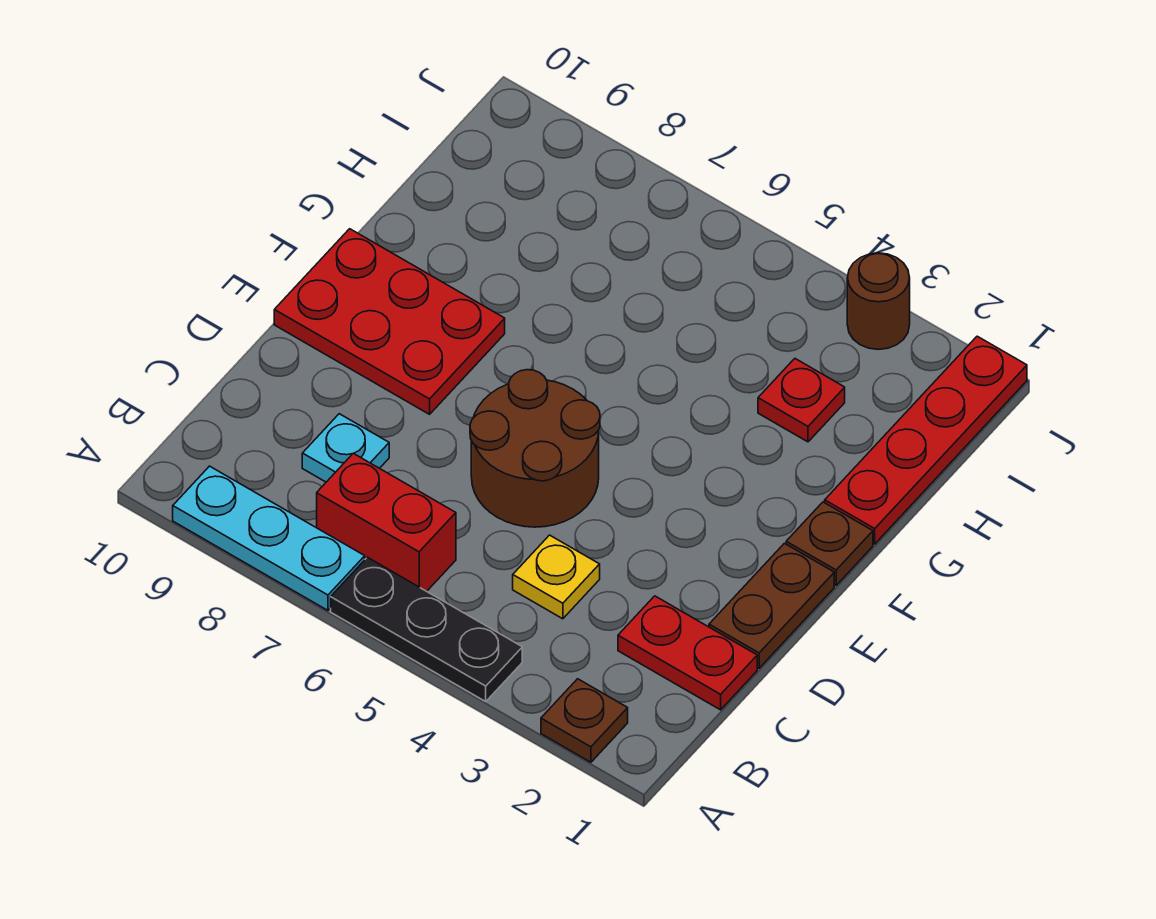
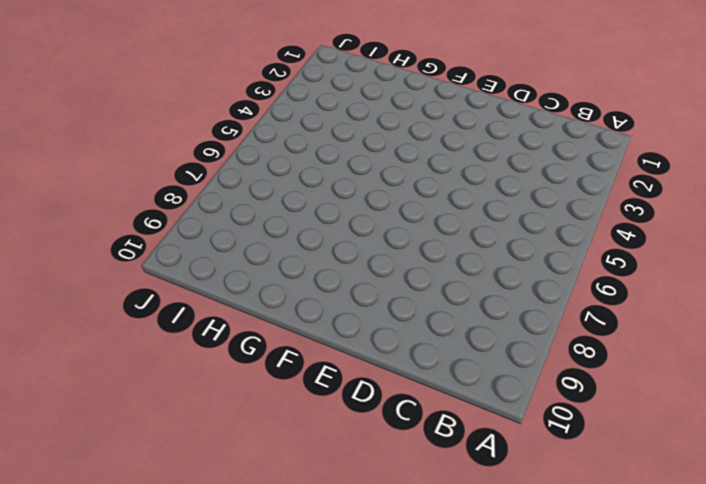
none -> brown plate A2 level 1
none -> black plate A4:A6 level 1
none -> cyan plate A7:A9 level 1

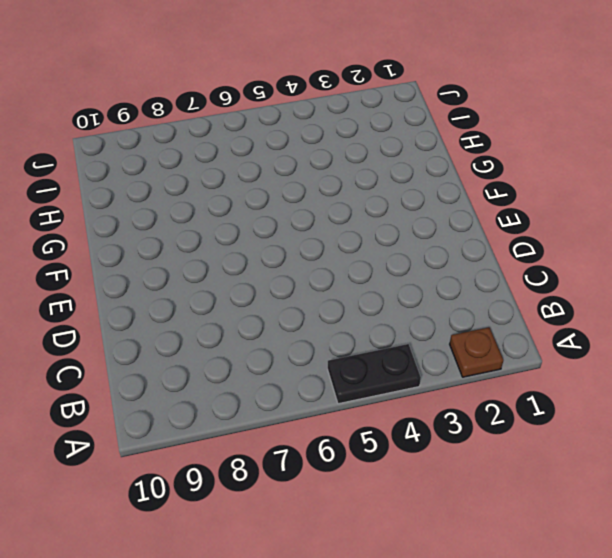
black plate A4:A5 level 1 -> black plate A4:A6 level 1
none -> cyan plate A7:A9 level 1
none -> red brick B6:B7 level 1
none -> red plate C1:C2 level 1

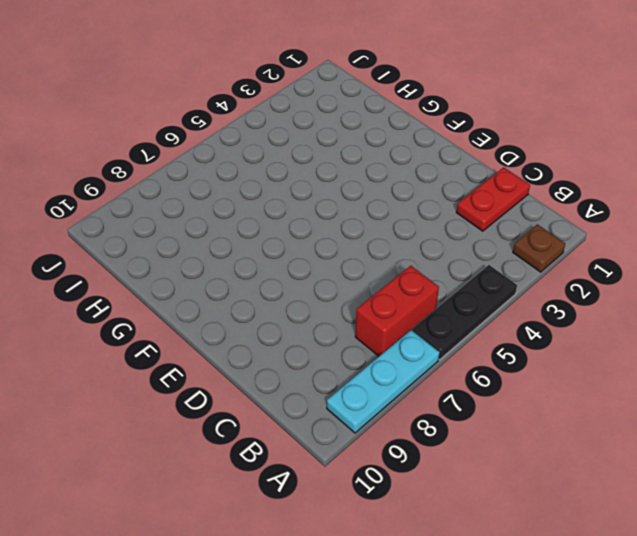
none -> yellow plate C4 level 1
none -> cyan plate C8 level 1
none -> brown plate D1:E1 level 1

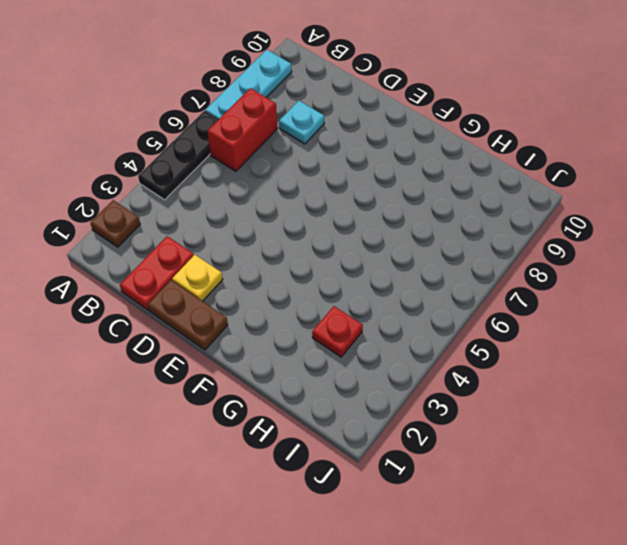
yellow plate D2 level 1 -> yellow plate C4 level 1
none -> brown round brick D5:E6 level 1
none -> red plate E8:F10 level 1
none -> brown plate F1 level 1

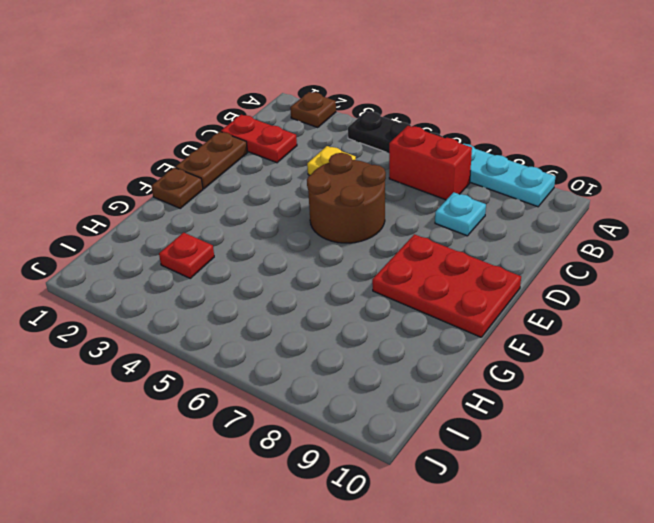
none -> red plate G1:J1 level 1
none -> brown round brick J3 level 1

